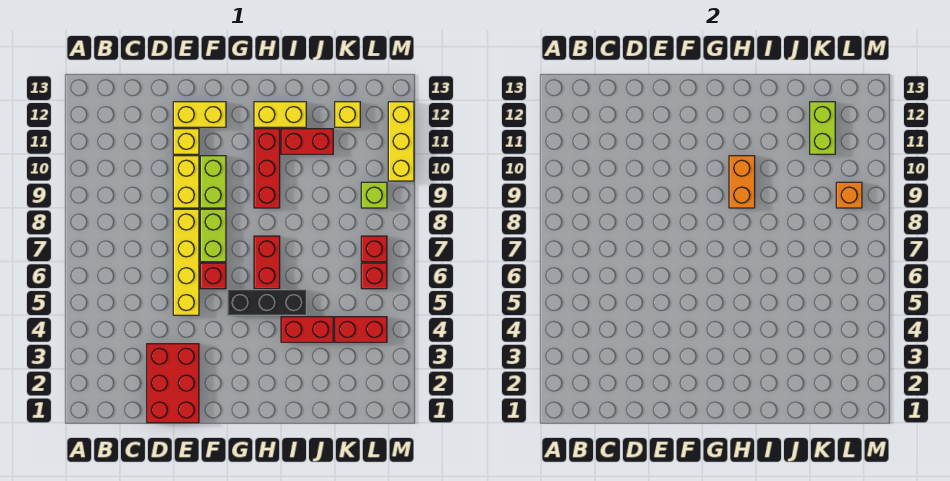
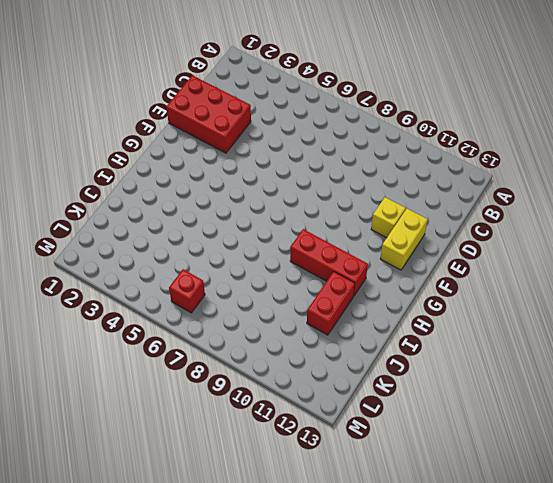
none -> yellow brick E5:E8 level 1
none -> yellow brick E9:E10 level 1
none -> red brick F6 level 1

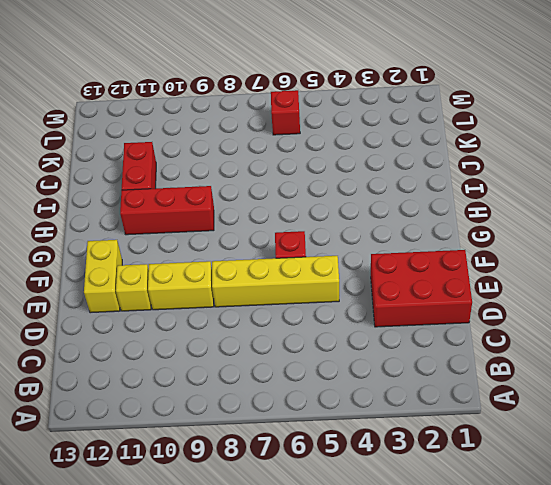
none -> lime brick F7:F8 level 1
none -> lime brick F9:F10 level 1
none -> black brick G5:I5 level 1

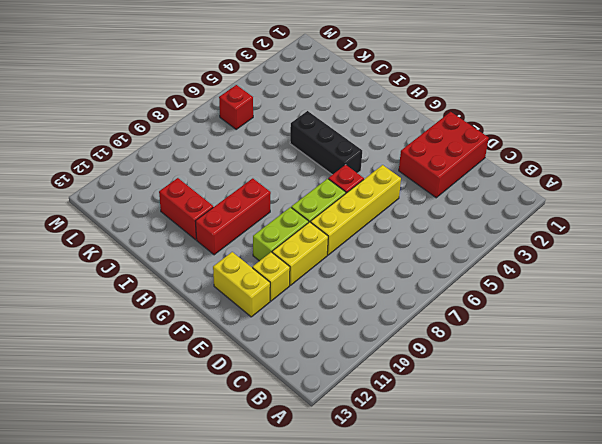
none -> red brick H6:H7 level 1
none -> yellow brick H12:I12 level 1
none -> red brick I4:J4 level 1

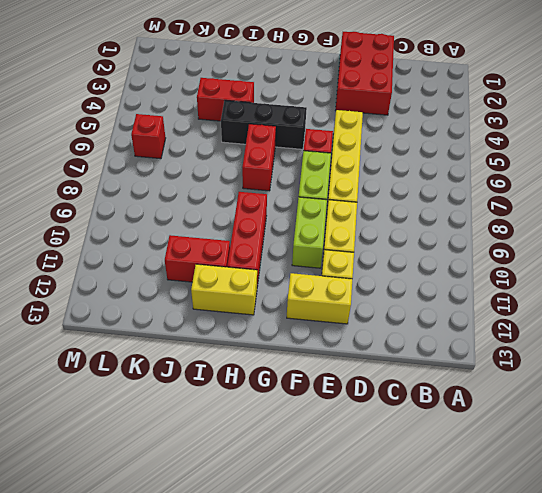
none -> red brick K4:L4 level 1
none -> yellow brick K12 level 1
none -> red brick L7 level 1

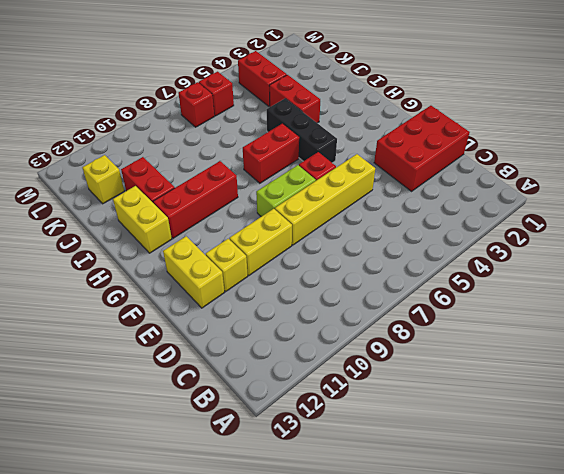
none -> lime brick F9:F10 level 1
none -> lime brick L9 level 1
none -> yellow brick M10:M12 level 1

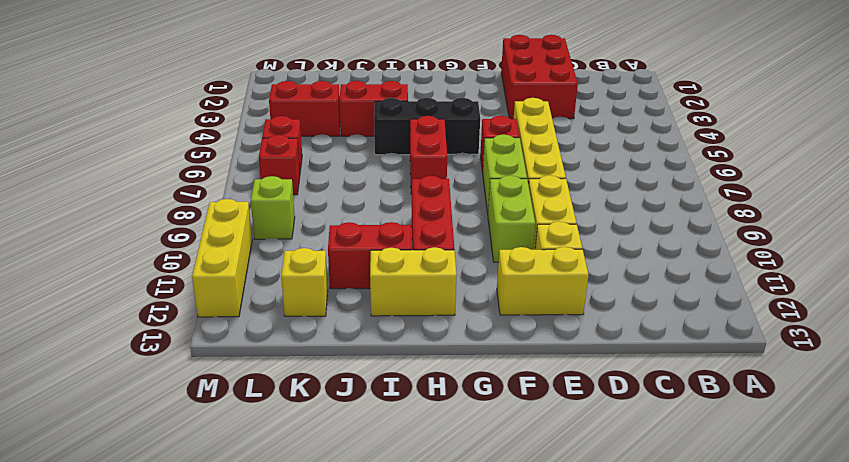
none -> orange brick H9:H10 level 2
none -> lime brick K11:K12 level 2
none -> orange brick L9 level 2

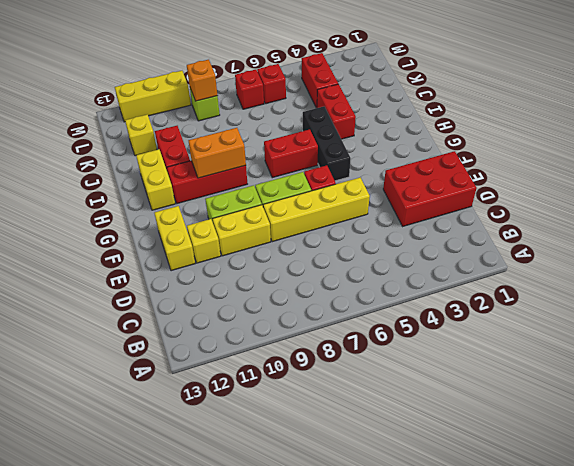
none -> lime brick K11:K12 level 2

